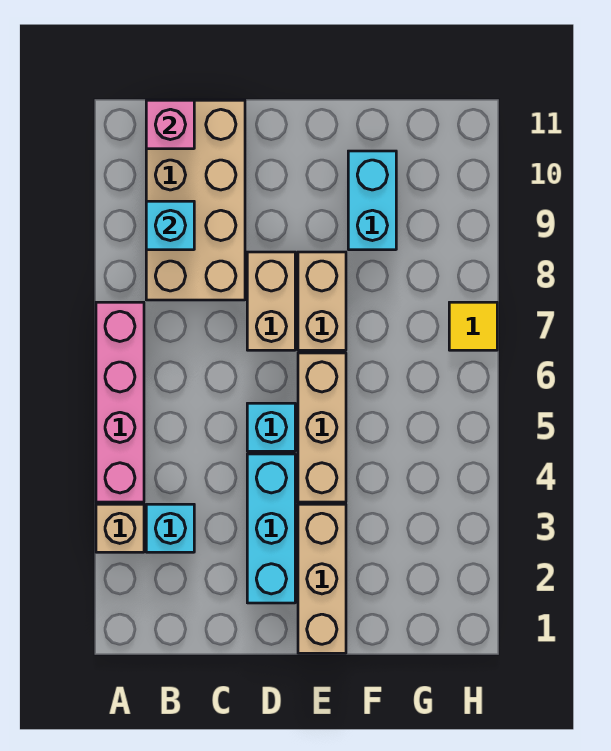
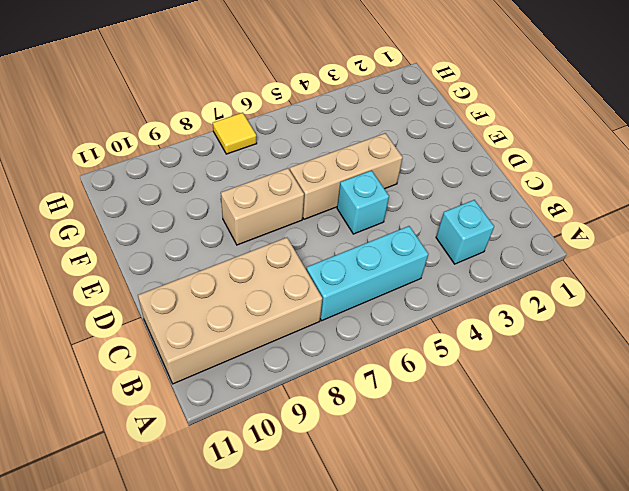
cyan brick B5:B7 level 1 -> cyan brick D2:D4 level 1
none -> tan brick A3 level 1
none -> pink brick A4:A7 level 1
none -> tan brick D7:D8 level 1

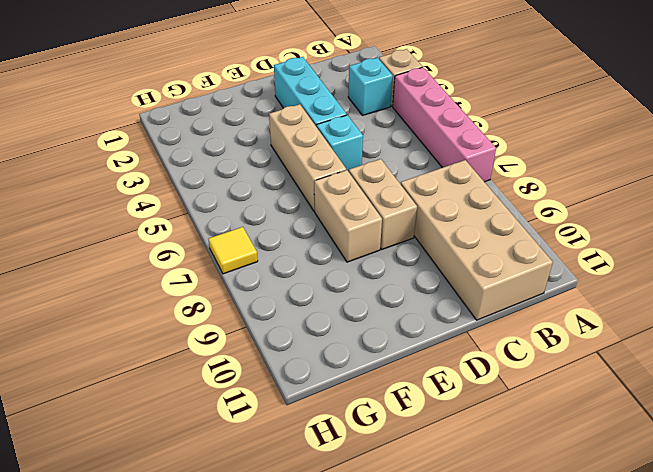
none -> tan brick E1:E3 level 1
none -> cyan brick F9:F10 level 1
none -> cyan brick B9 level 2

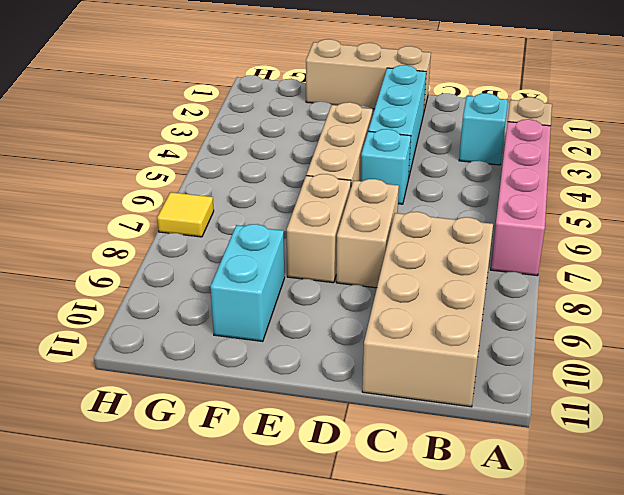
tan brick D1:F1 level 1 -> tan brick E1:E3 level 1
none -> cyan brick B9 level 2
none -> pink brick B11 level 2

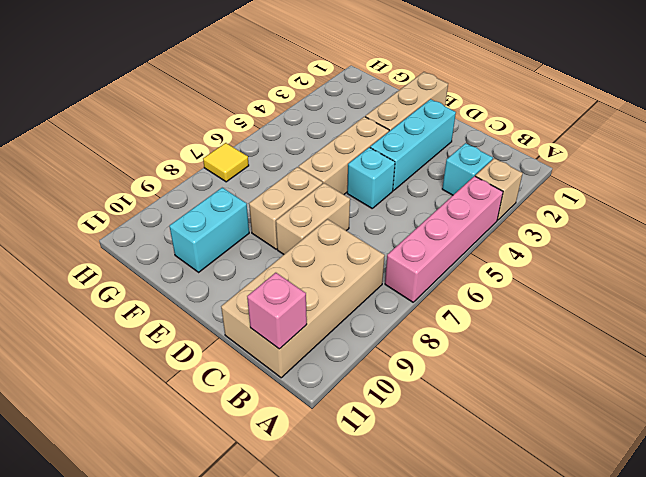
none -> cyan brick B9 level 2

